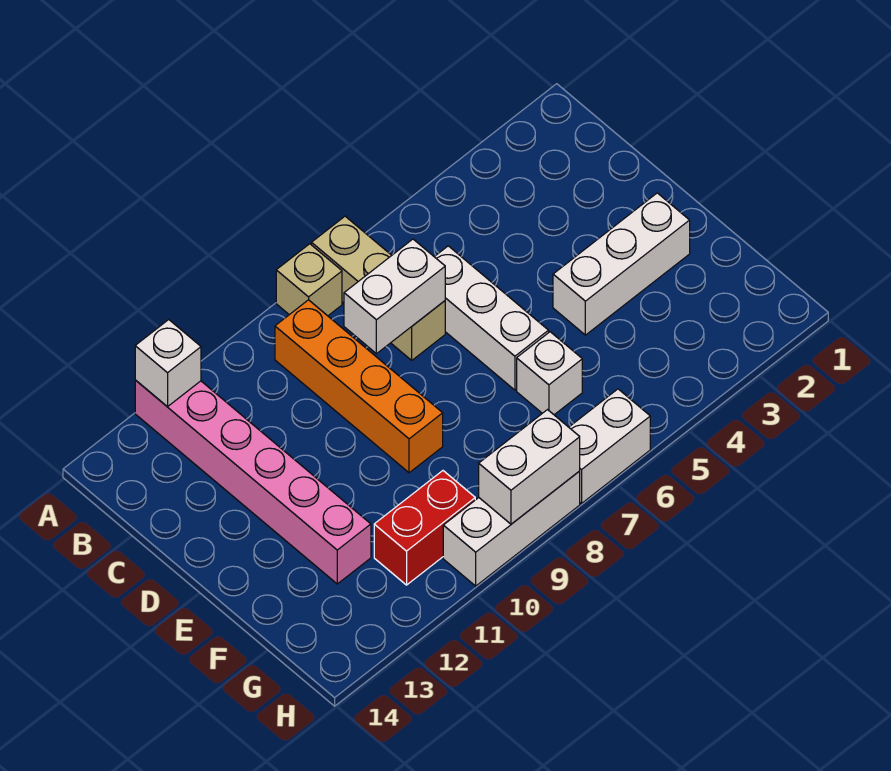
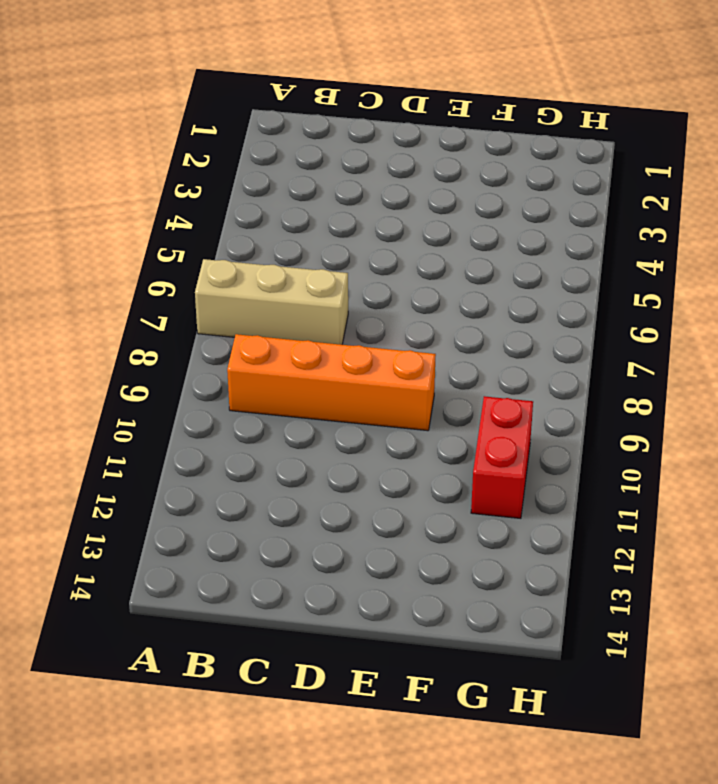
none -> tan brick A8 level 1
none -> pink brick A12:F12 level 1
none -> white brick C6:E6 level 1

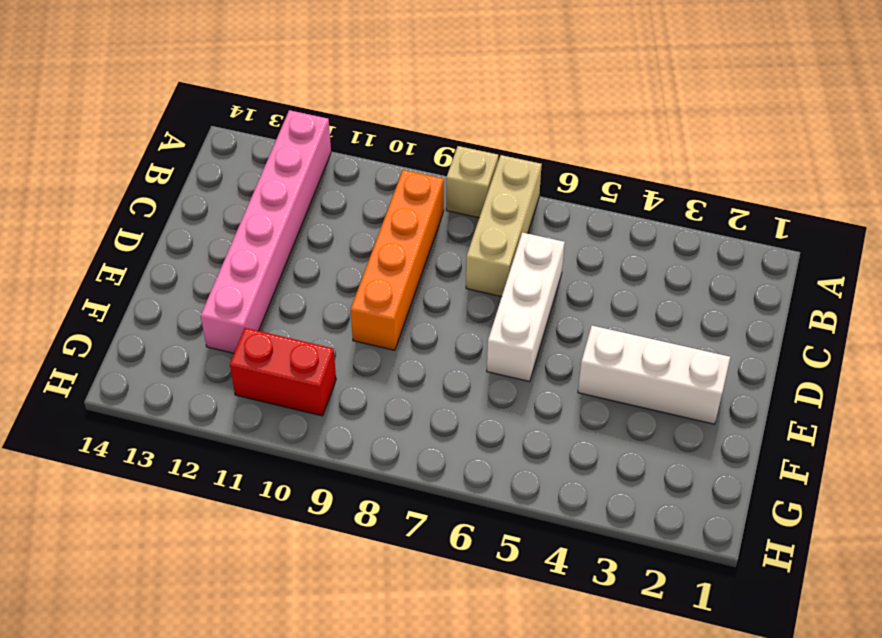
none -> white brick F6 level 1
none -> white brick H6:H7 level 1
none -> white brick H8:H10 level 1

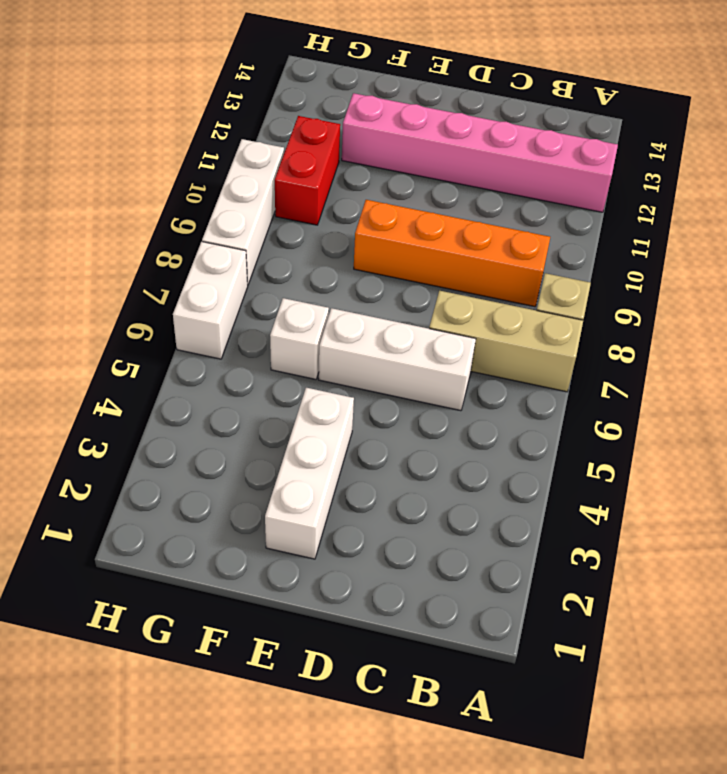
none -> white brick A12 level 2
none -> white brick C7:C8 level 2
none -> white brick H8:H9 level 2

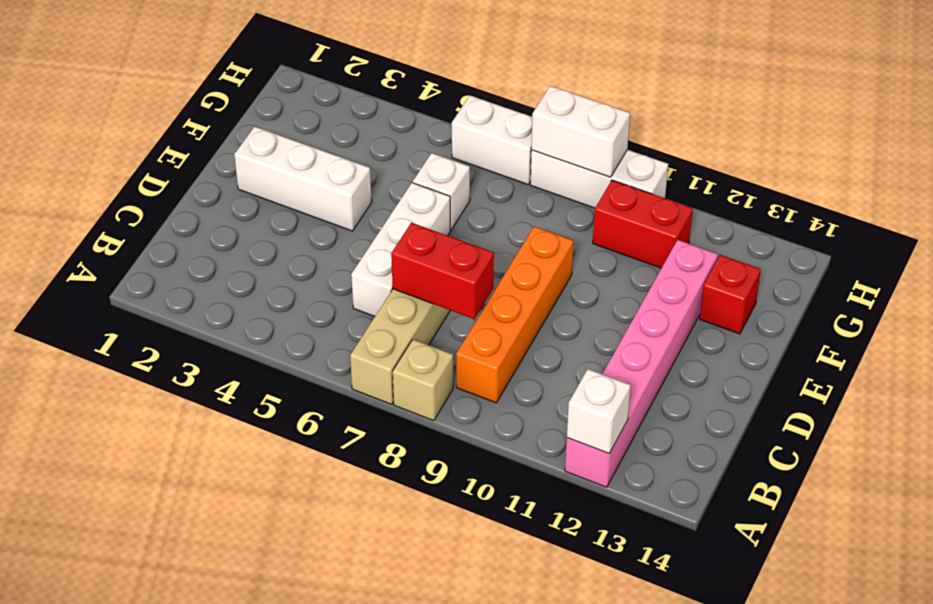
red brick C7:C8 level 2 -> white brick C7:C8 level 2
red brick F13 level 1 -> none

